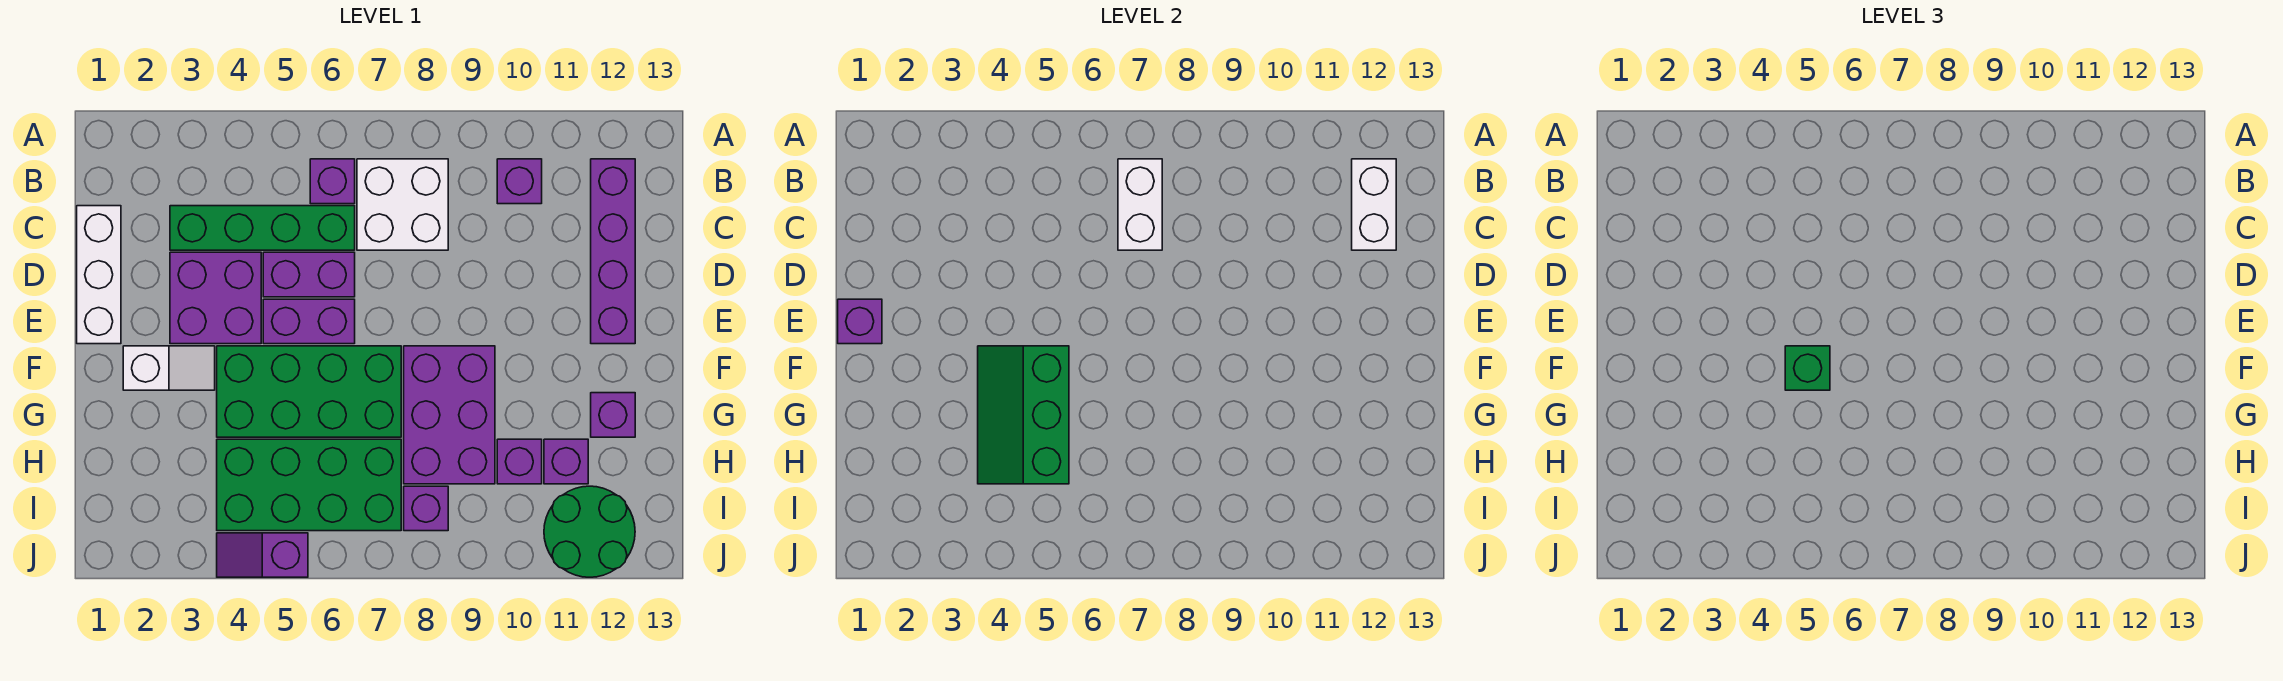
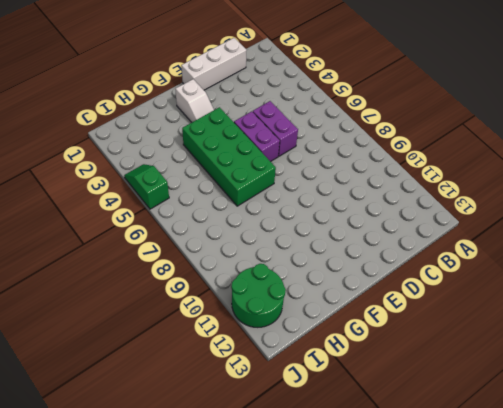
green slope J4:J5 level 1 top 5 -> purple slope J4:J5 level 1 top 5
none -> purple brick B6 level 1
none -> white brick B7:C8 level 1
none -> purple brick B10 level 1

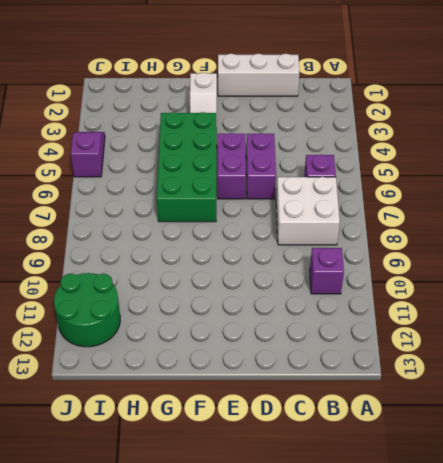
none -> purple brick B12:E12 level 1
none -> green brick C3:C6 level 1
none -> purple brick D3:E4 level 1

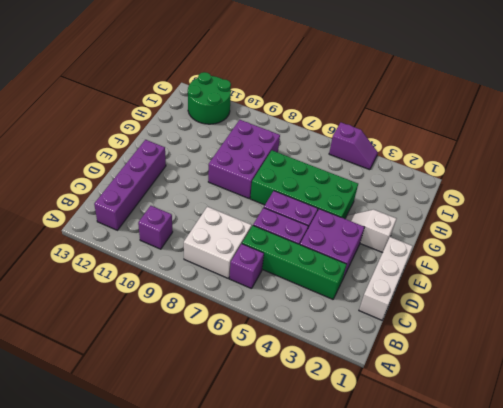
none -> purple brick G12 level 1
none -> green brick H4:I7 level 1
none -> purple brick H10 level 1

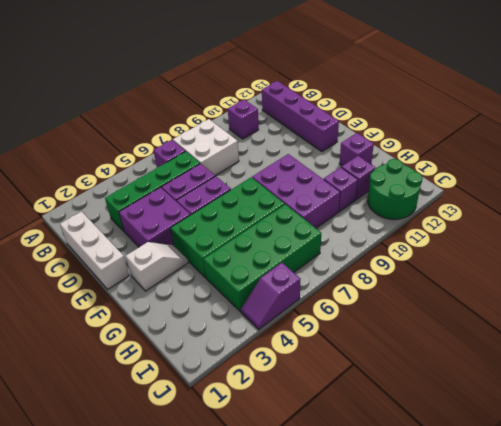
none -> purple brick I8 level 1
none -> white brick B7:C7 level 2
none -> white brick B12:C12 level 2

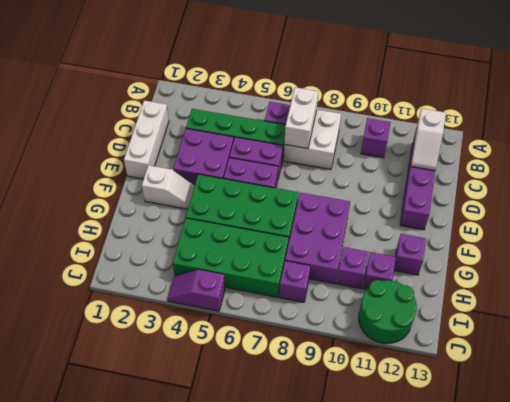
white slope B12:C12 level 2 top B -> white brick B12:C12 level 2
none -> purple brick E1 level 2
none -> green slope F4:H5 level 2 top 5
none -> green brick F5 level 3

